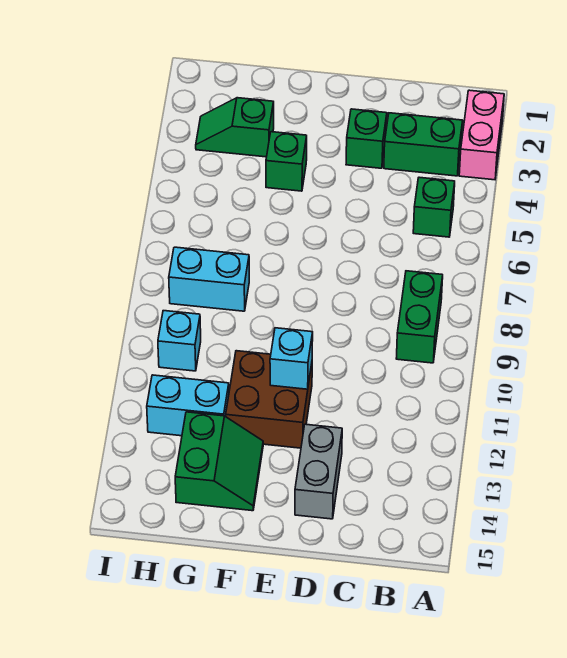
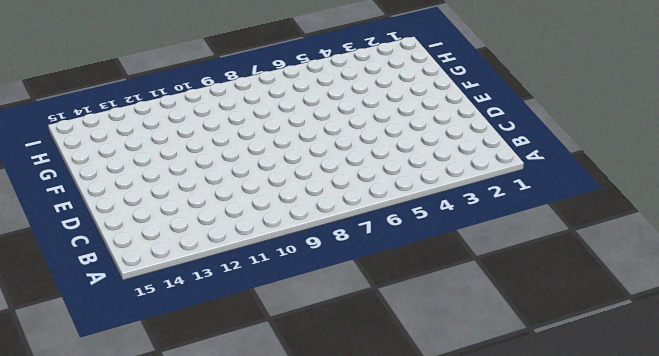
none -> pink brick A2:A3 level 1
none -> green brick B3:C3 level 1
none -> green brick B5 level 1

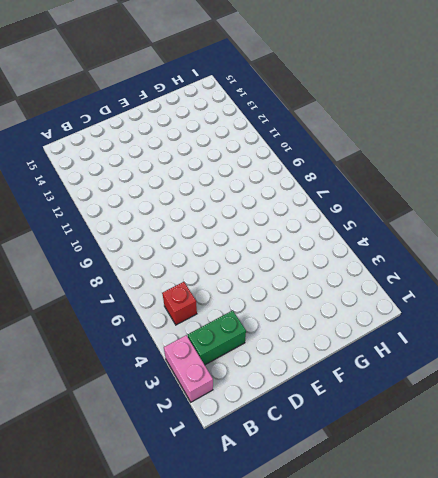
red brick B5 level 1 -> green brick B5 level 1
none -> green brick B8:B9 level 1
none -> green brick D3 level 1
none -> grey brick D13:D14 level 1

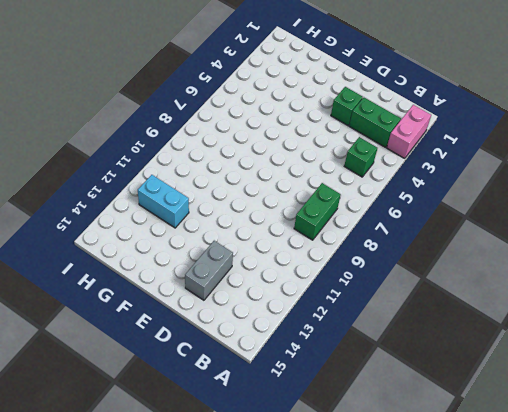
none -> brown brick E11:F12 level 1
none -> green brick F4 level 1
none -> green slope F13:G14 level 1 top G

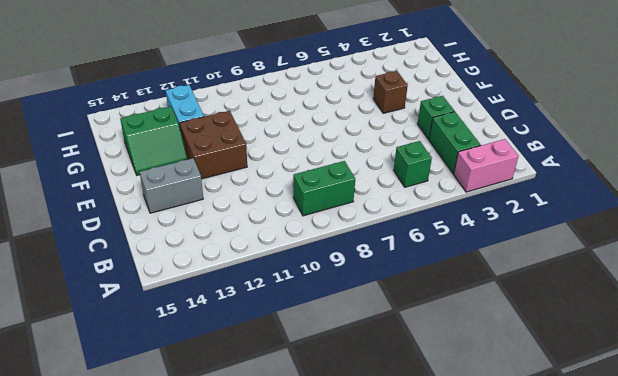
brown brick F4 level 1 -> green brick F4 level 1
none -> green slope G3:H3 level 1 top G
none -> cyan brick G8:H8 level 1
none -> cyan brick H10 level 1

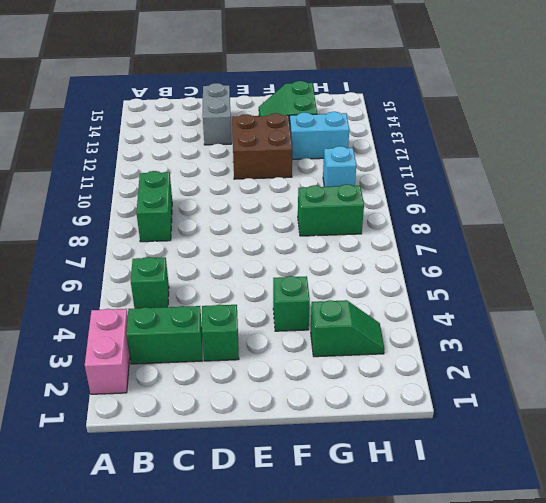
green brick G8:H8 level 1 -> cyan brick G8:H8 level 1
none -> cyan brick E11 level 2

